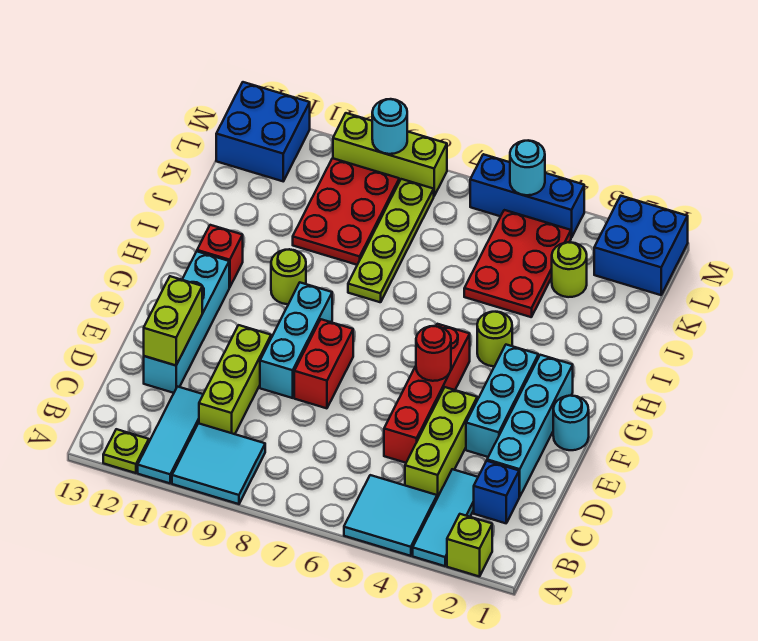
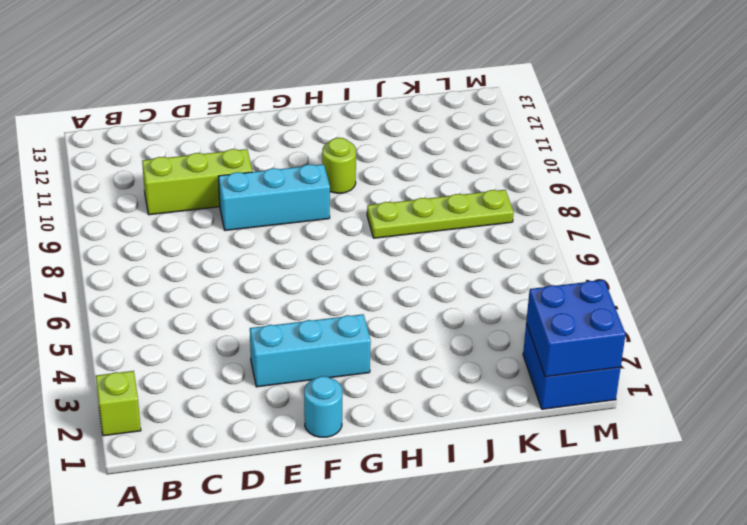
blue brick L1:M2 level 2 -> blue brick L12:M13 level 1
none -> cyan tile A3:C3 level 1
none -> cyan tile A4:B5 level 1
none -> cyan tile A9:B10 level 1
none -> cyan tile A11:C11 level 1

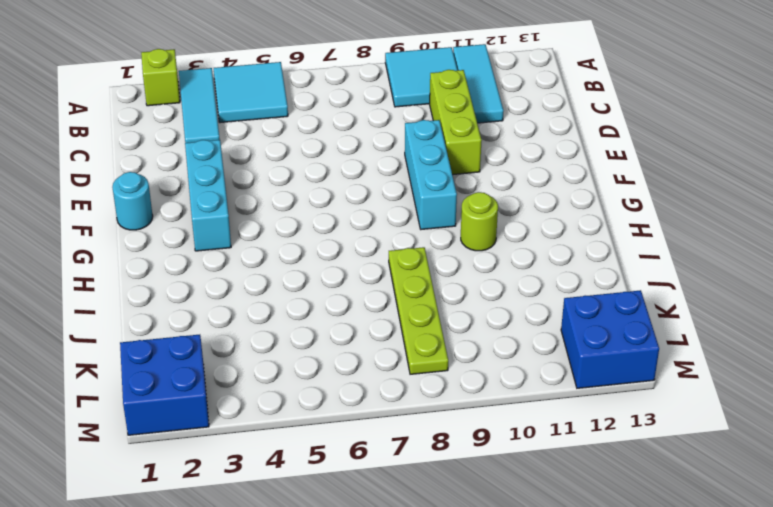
none -> lime plate A12 level 1
none -> blue brick C2 level 1
none -> lime brick C4:E4 level 1
none -> cyan brick D2:G2 level 1

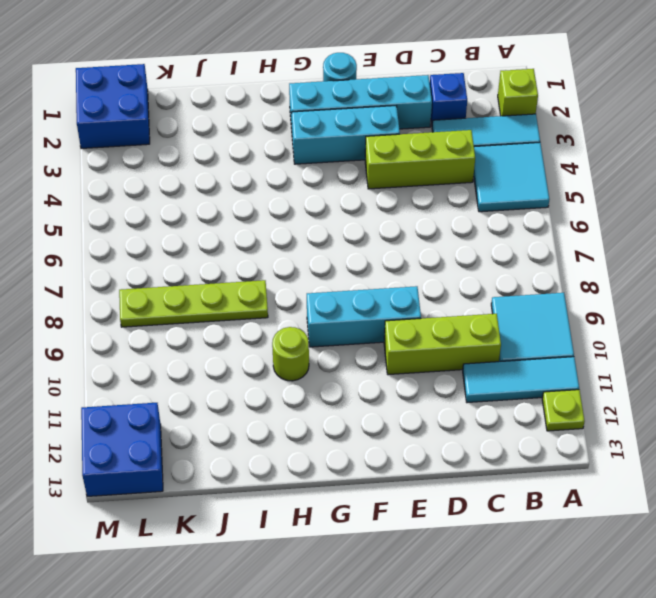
none -> red brick D5:G5 level 1
none -> cyan brick D12:G12 level 1
none -> red brick E8:F8 level 1
none -> lime round brick H4 level 1

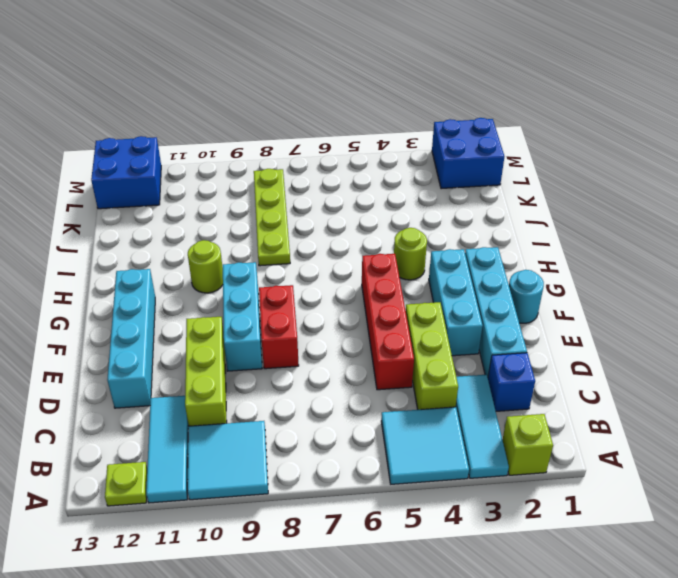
none -> red brick H12 level 1
none -> red plate J4:L5 level 1
none -> red plate J9:L10 level 1
none -> lime round brick K3 level 1

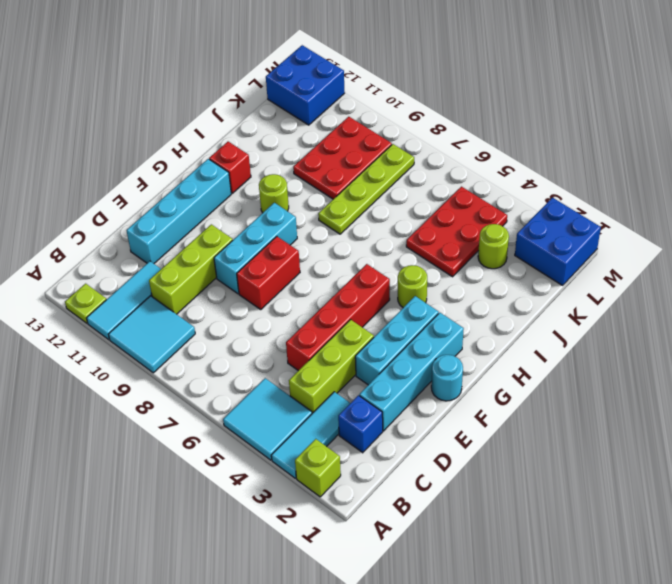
none -> blue brick M4:M6 level 1
none -> lime brick M8:M10 level 1
none -> lime brick D12:E12 level 2
none -> red round brick F5 level 2

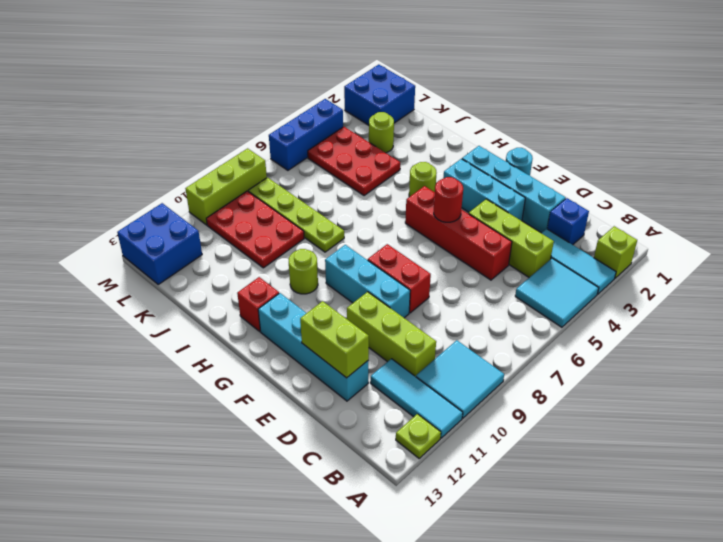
none -> cyan round brick M5 level 2
none -> cyan round brick M9 level 2

